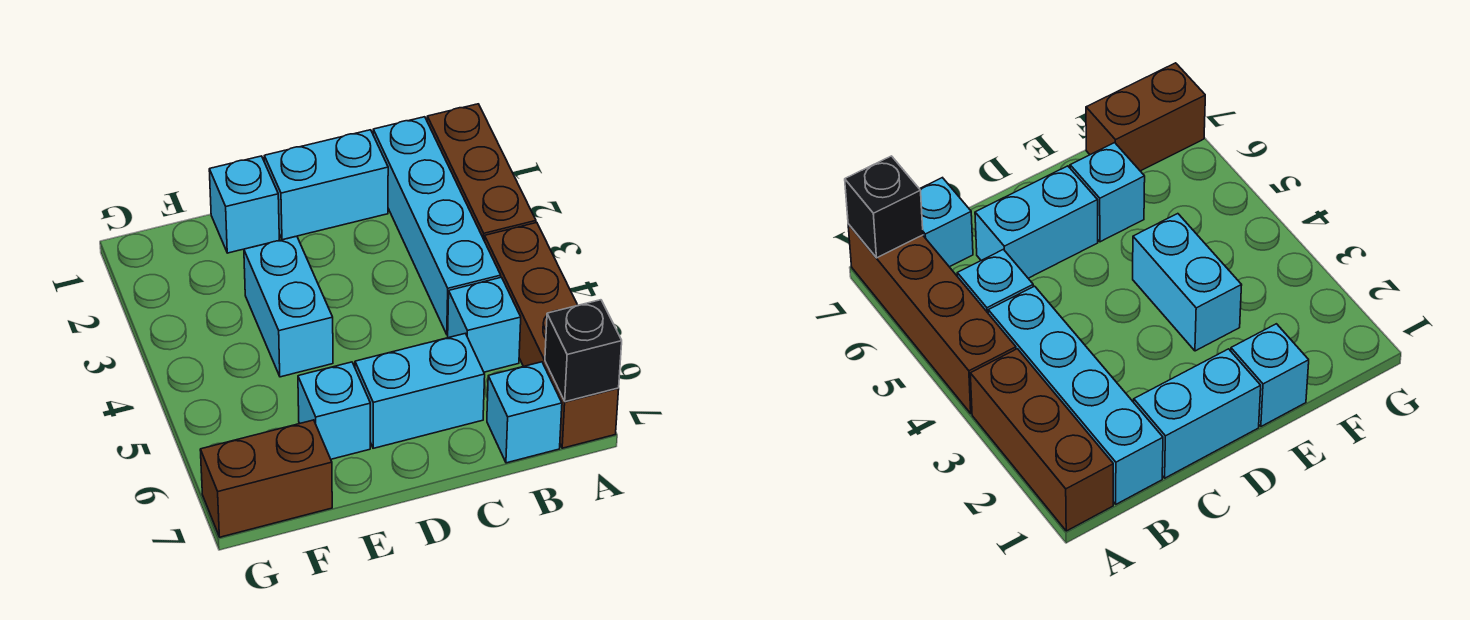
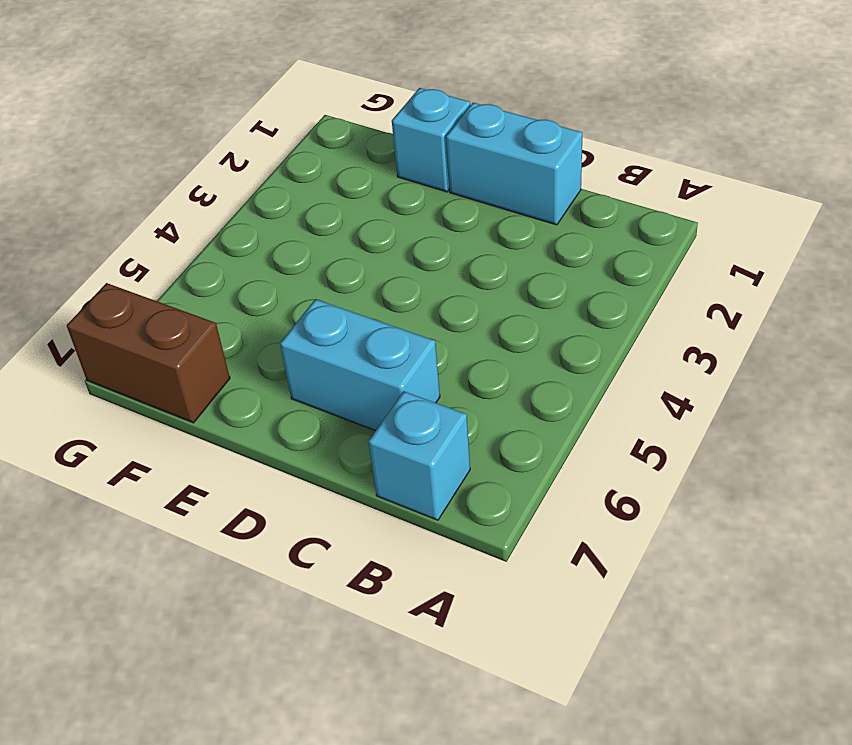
none -> brown brick A1:A3 level 1
none -> brown brick A4:A7 level 1
none -> cyan brick B1:B4 level 1

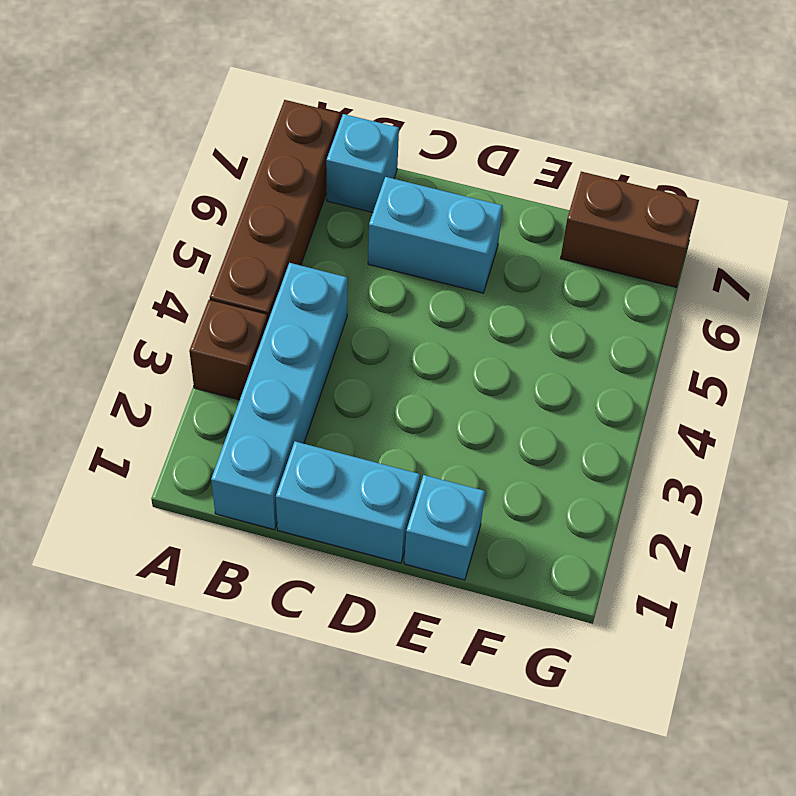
brown brick A3 level 1 -> brown brick A1:A3 level 1
none -> cyan brick B5 level 1
none -> cyan brick E3:E4 level 1
none -> cyan brick E6 level 1

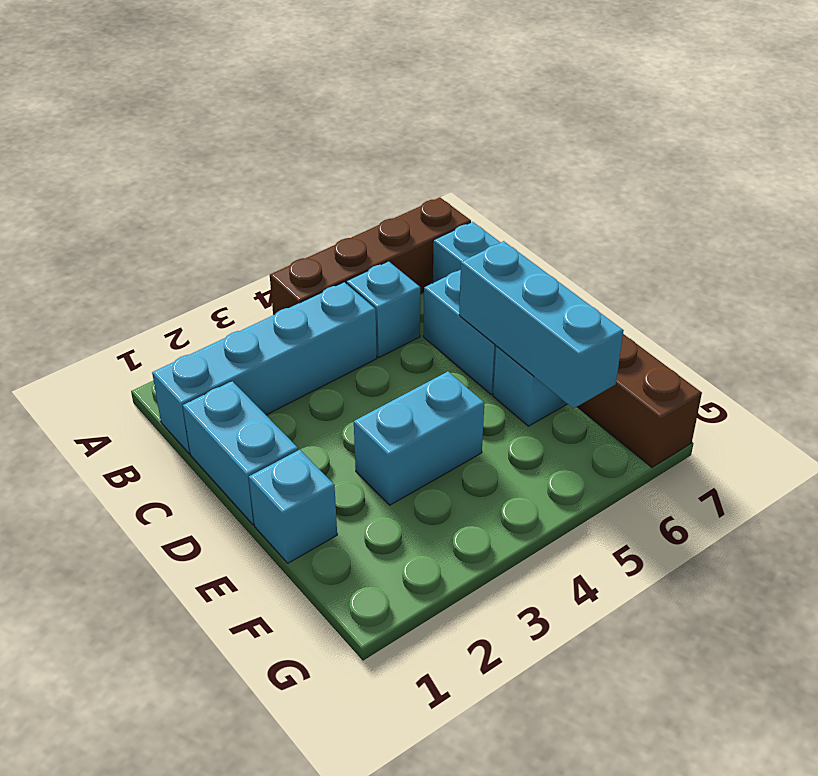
cyan brick D6:F6 level 2 -> none
none -> brown brick A1:A3 level 1
none -> black brick A7 level 2

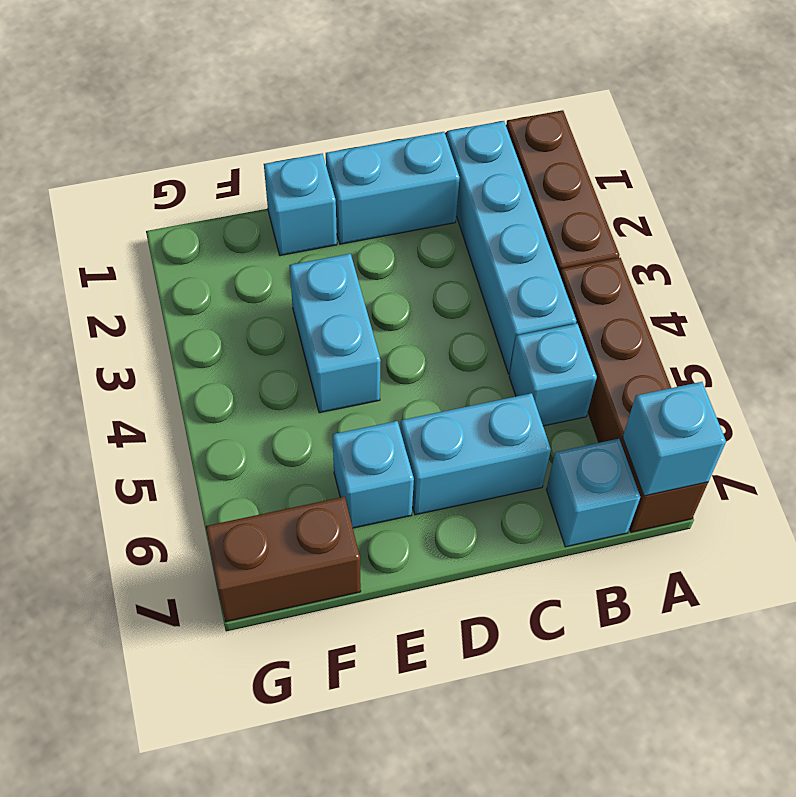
cyan brick A7 level 2 -> black brick A7 level 2

